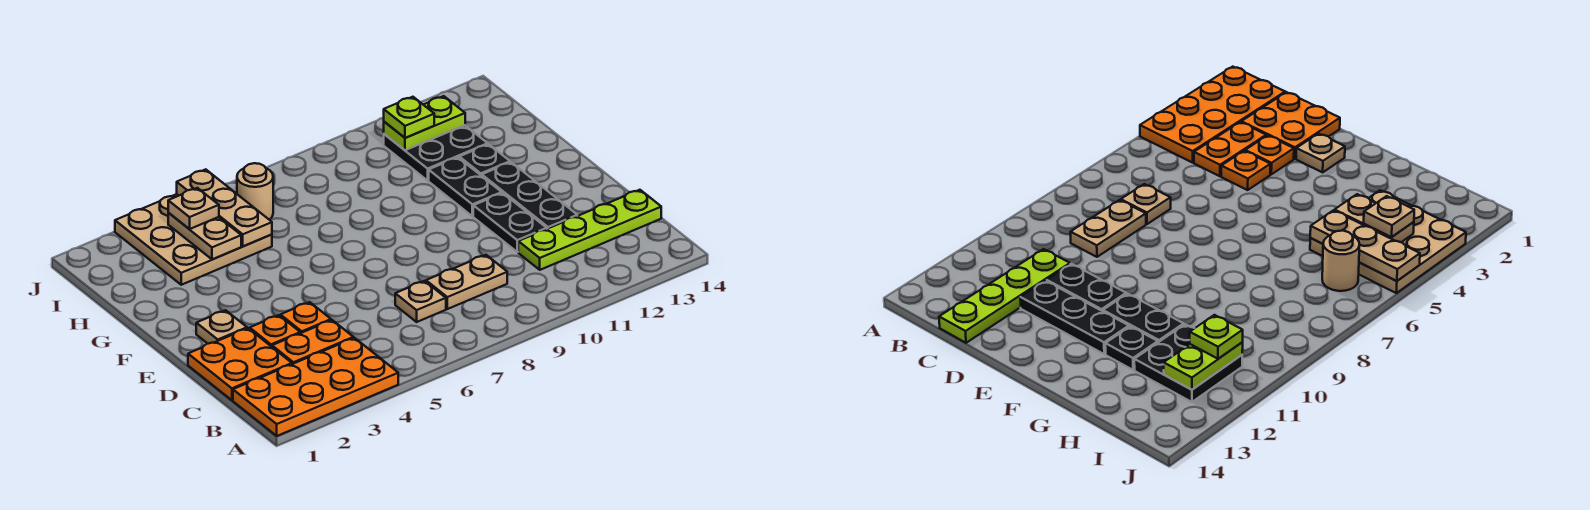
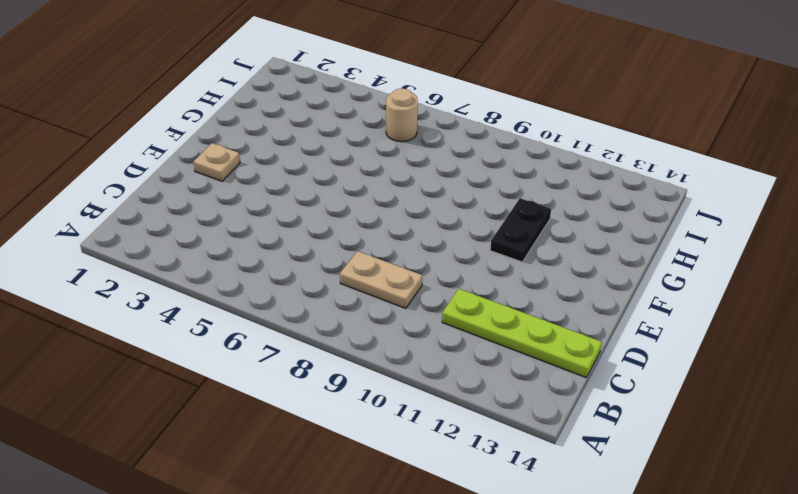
none -> orange plate A1:B4 level 1
none -> orange plate C1:D2 level 1
none -> orange plate C3:C4 level 1

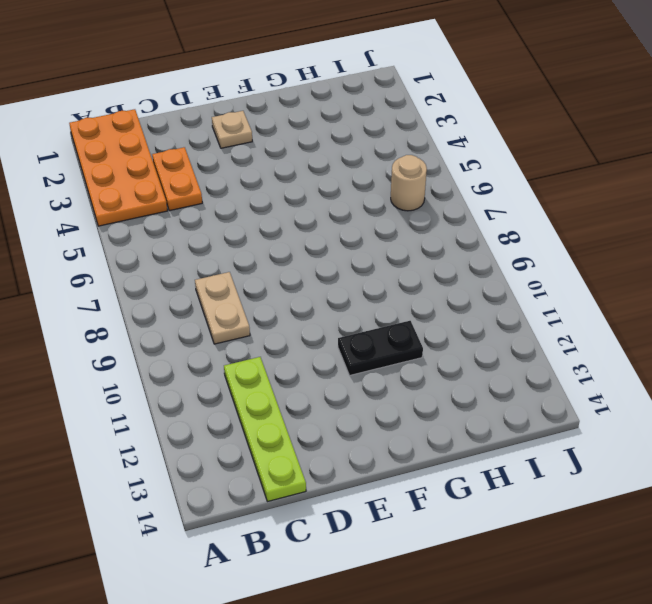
none -> orange plate C1:D2 level 1
none -> tan plate C7 level 1
none -> orange plate D3 level 1

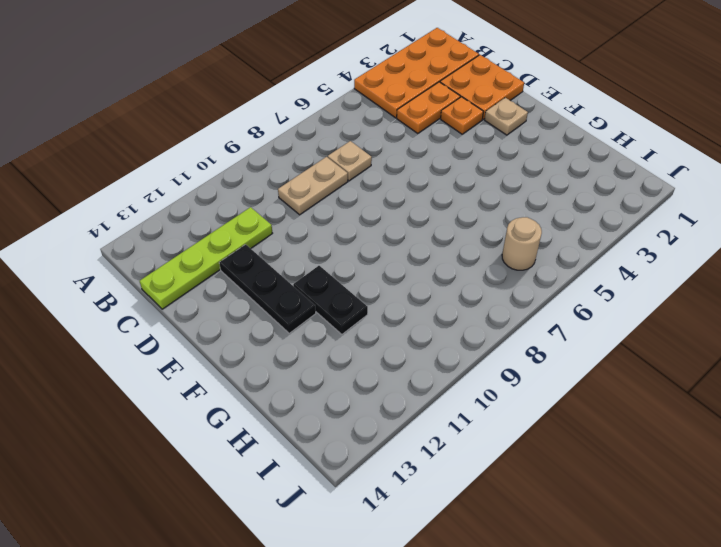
none -> orange plate D4 level 1
none -> black plate D11:E11 level 1
none -> black plate G12 level 1

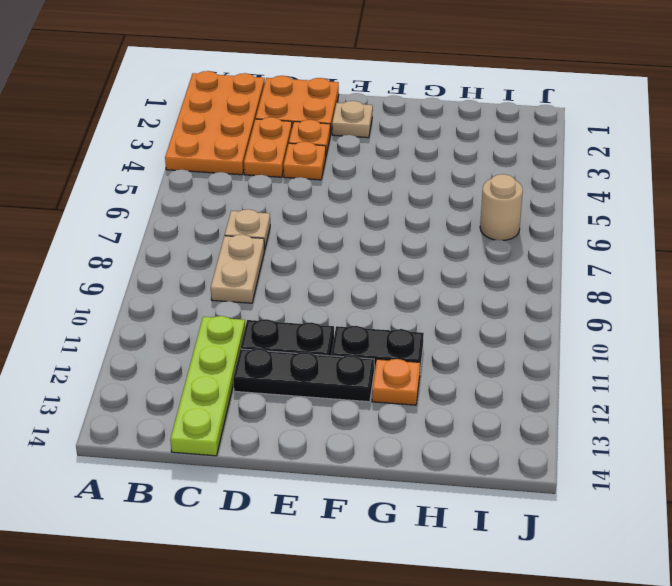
orange plate G12 level 1 -> black plate G12 level 1
none -> tan plate H3:J5 level 1
none -> black plate H11:I12 level 1
none -> tan plate H4:I4 level 2

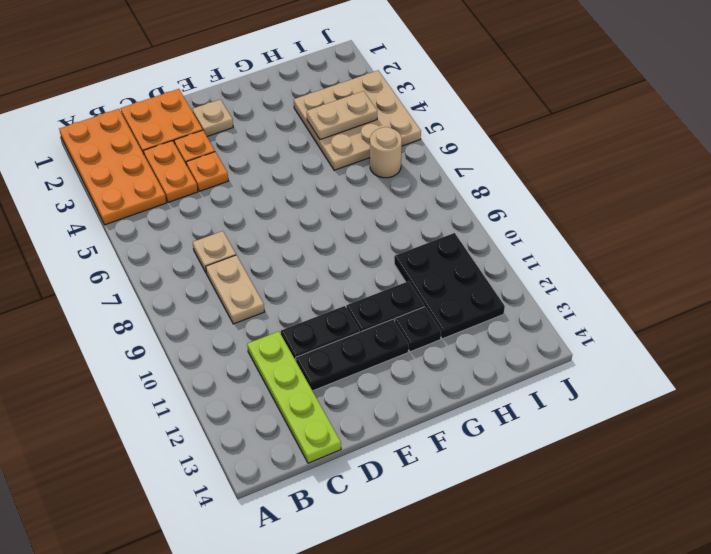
black plate H10:I12 level 1 -> black plate H11:I12 level 1
none -> tan plate H5:J5 level 2
none -> lime plate I11:I12 level 2
none -> tan plate I4 level 3

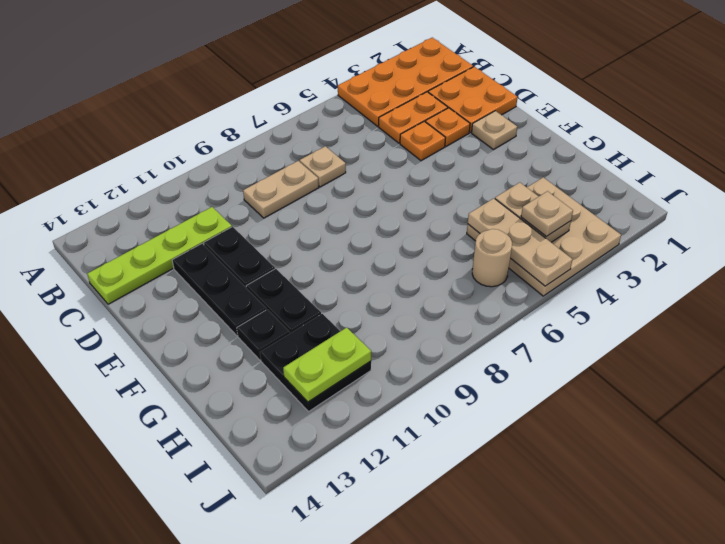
none -> lime plate I11 level 3

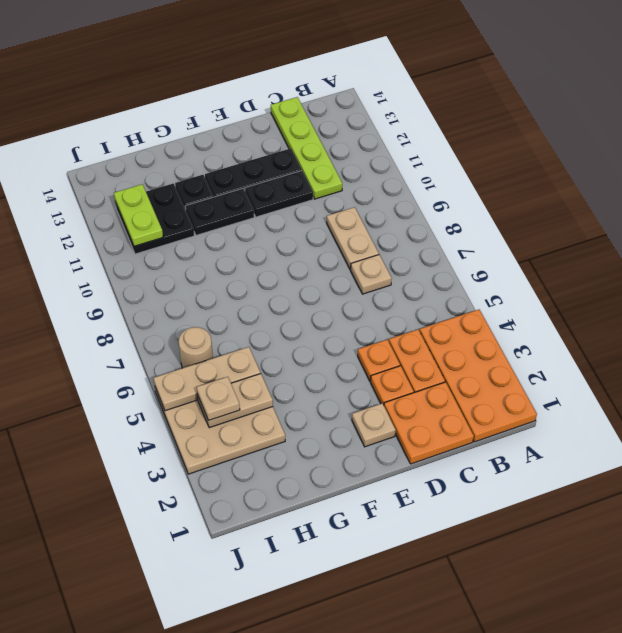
none -> lime plate I11 level 3

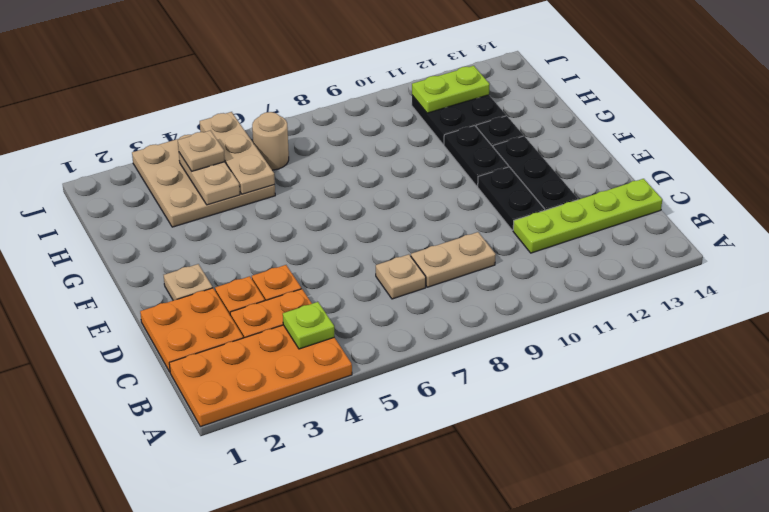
lime plate B4 level 2 -> lime plate I11 level 3

